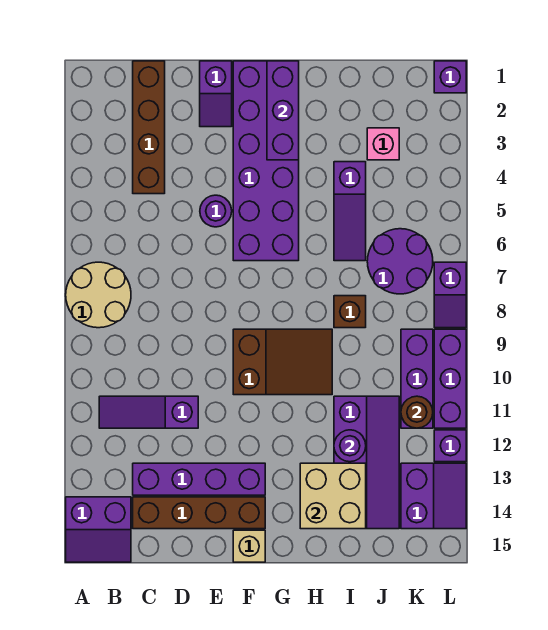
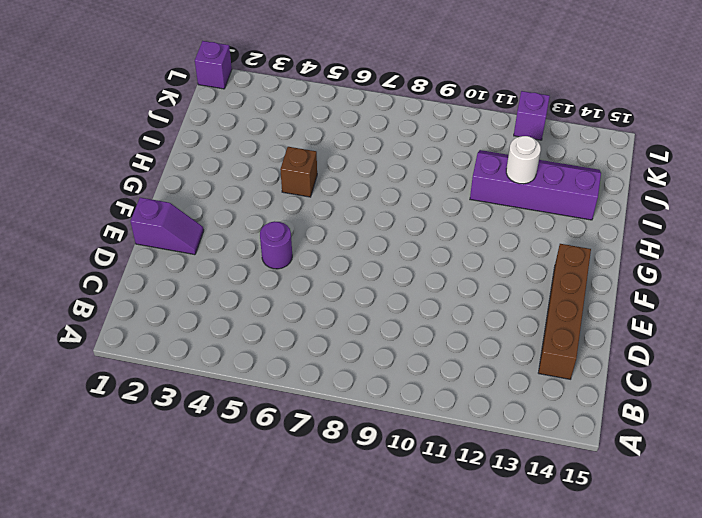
brown brick H5 level 1 -> brown brick I8 level 1
white round brick I12 level 2 -> purple round brick I12 level 2
none -> tan round brick A7:B8 level 1
none -> purple slope A14:B15 level 1 top 14
none -> purple slope B11:D11 level 1 top D

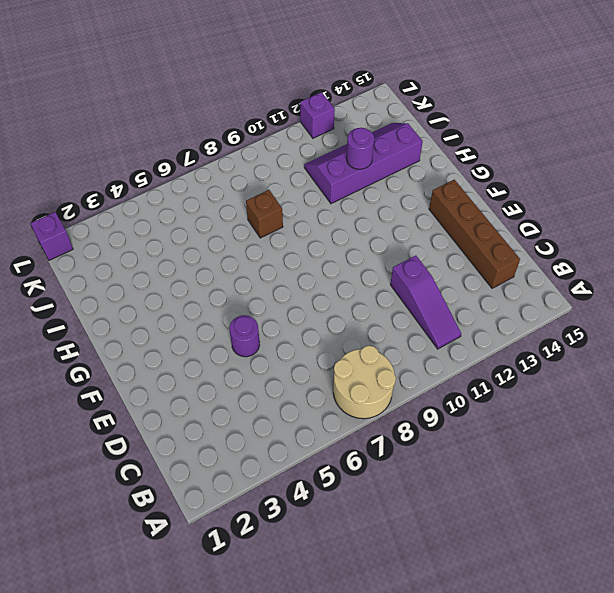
none -> purple slope A14:B15 level 1 top 14
none -> brown brick C1:C4 level 1
none -> purple brick C13:F13 level 1

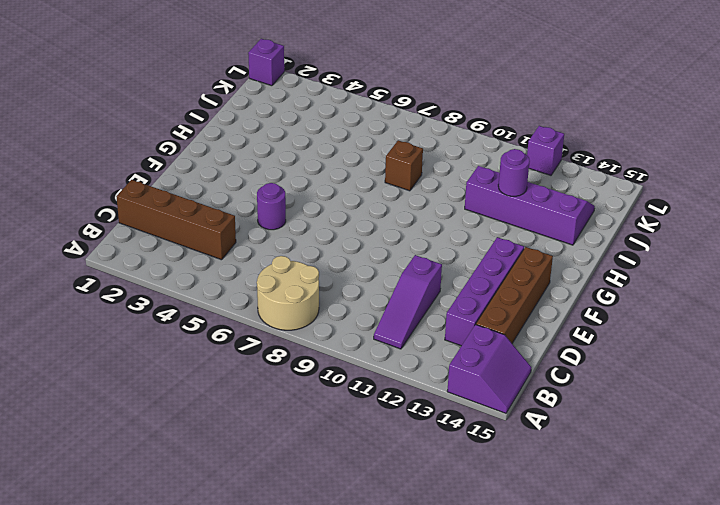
none -> purple slope E1:E2 level 1 top 1
none -> purple brick F1:G6 level 1
none -> brown slope F9:H10 level 1 top F

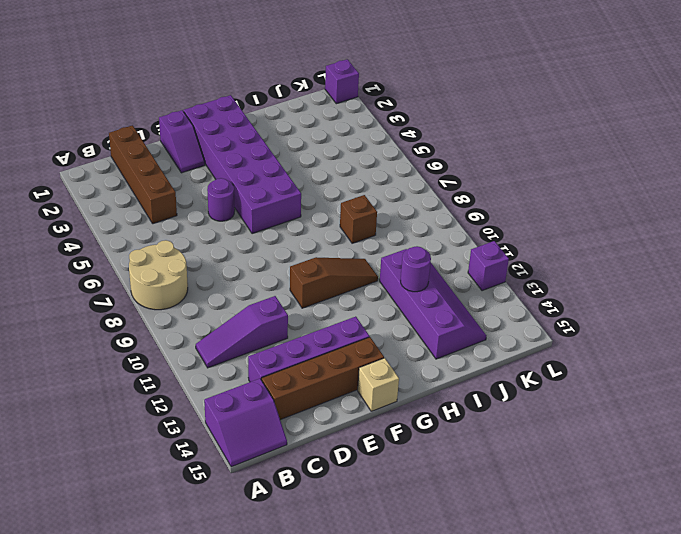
brown slope F10:H10 level 1 top F -> brown slope F9:H10 level 1 top F
none -> purple slope I4:I6 level 1 top 4
none -> pink brick J3 level 1
none -> purple round brick J6:K7 level 1

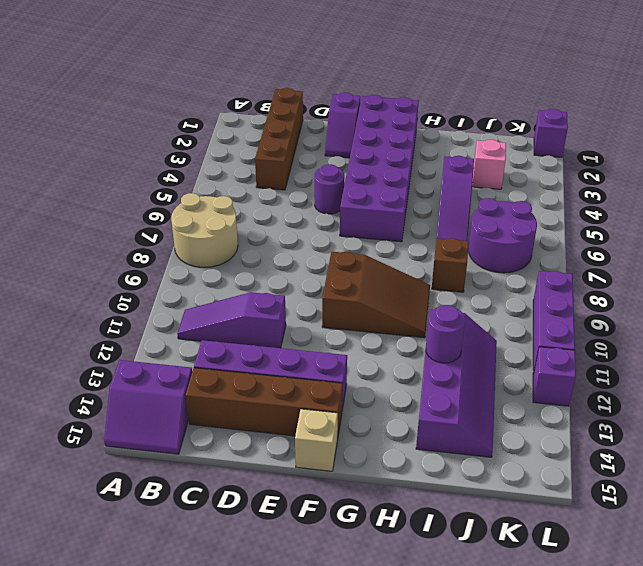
none -> purple brick K9:K11 level 1
none -> purple slope K13:L14 level 1 top K
none -> purple slope L7:L8 level 1 top 7

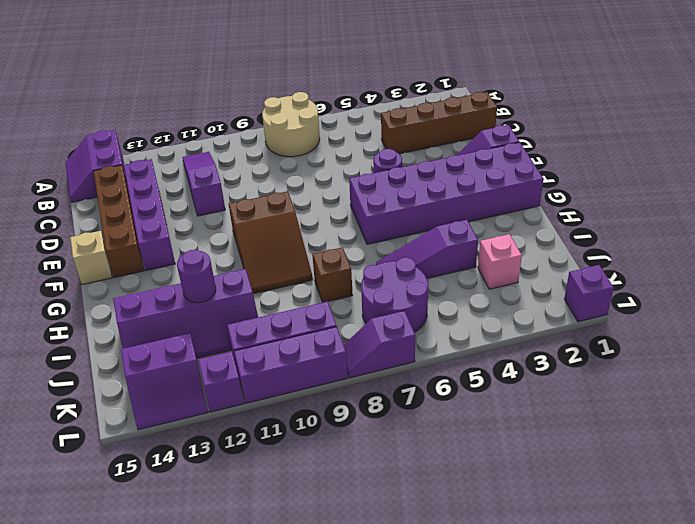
none -> purple brick G1:G3 level 2
none -> tan brick H13:I14 level 2
none -> brown round brick K11 level 2

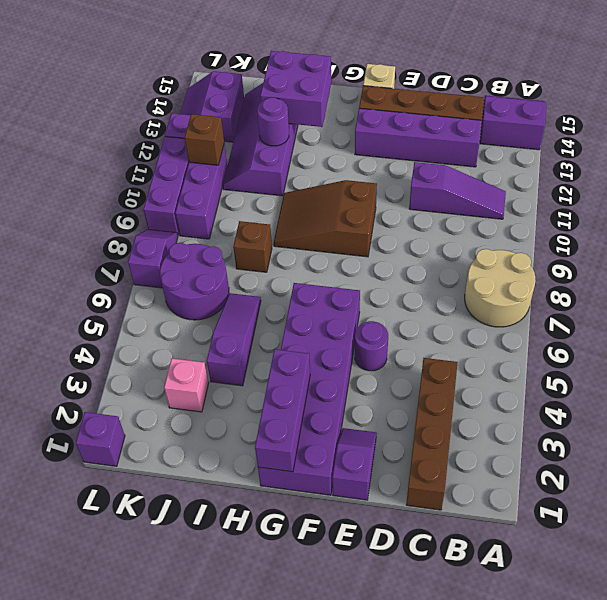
purple brick H13:I14 level 2 -> tan brick H13:I14 level 2
brown brick K11 level 2 -> brown round brick K11 level 2

